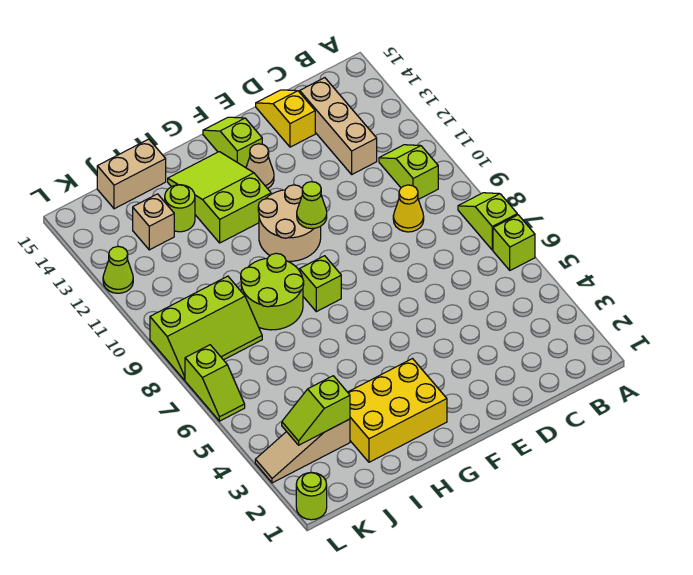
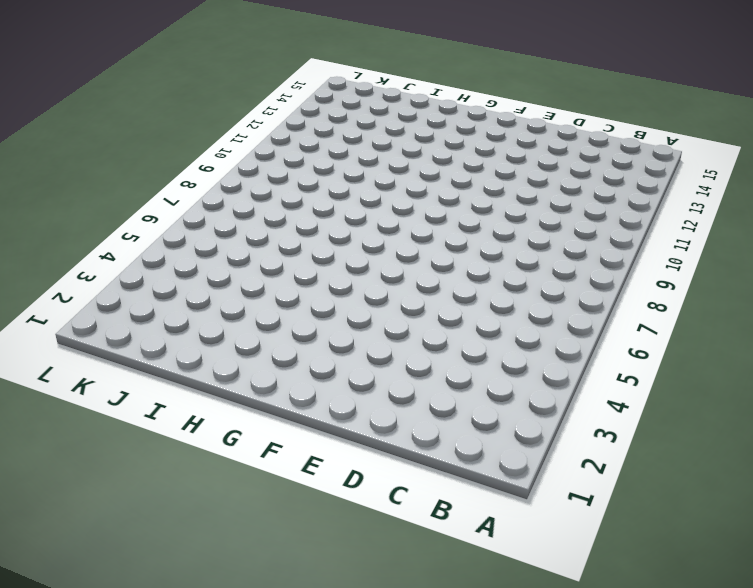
none -> lime brick A6 level 1
none -> lime slope A7:A8 level 1 top 7
none -> lime slope B10:B11 level 1 top 10

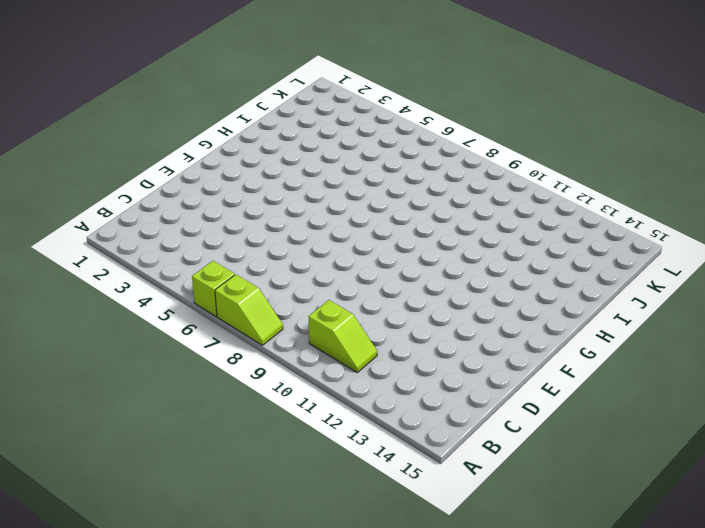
none -> yellow cone C9 level 1
none -> tan brick C12:C14 level 1
none -> yellow slope D14:D15 level 1 top 14

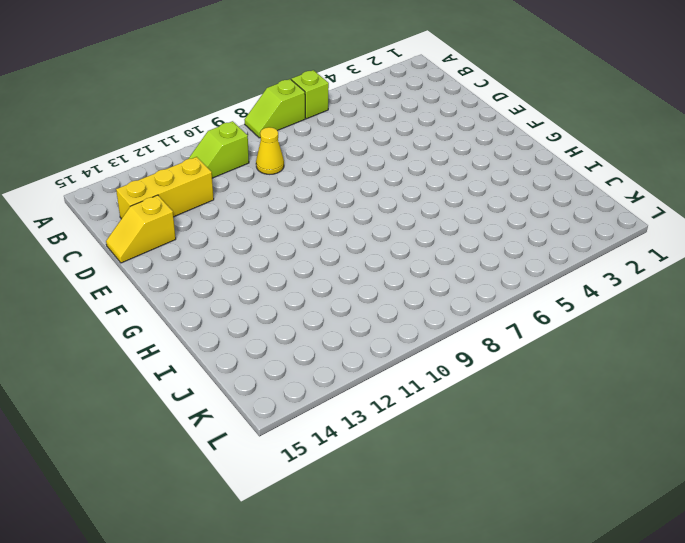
yellow brick C12:C14 level 1 -> tan brick C12:C14 level 1
none -> tan round brick F10:G11 level 1
none -> tan cone F13 level 1
none -> lime slope F14:F15 level 1 top 14

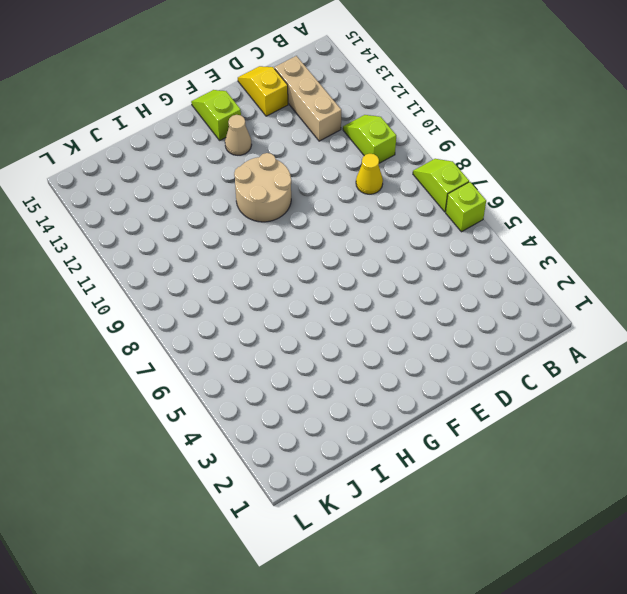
none -> yellow brick G2:I3 level 1
none -> lime brick G8 level 1
none -> lime slope G12:H14 level 1 top 12

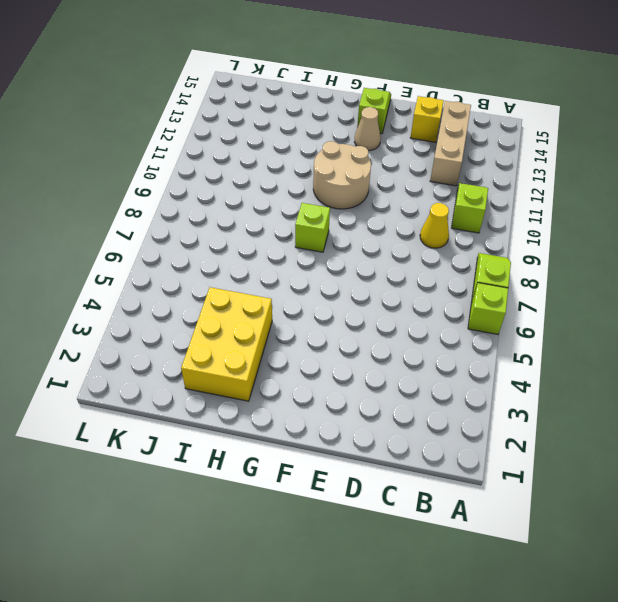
yellow brick H2:I4 level 1 -> yellow brick G2:I3 level 1
none -> lime slope G12:H14 level 1 top 12
none -> lime round brick H8:I9 level 1
none -> lime round brick I13 level 1

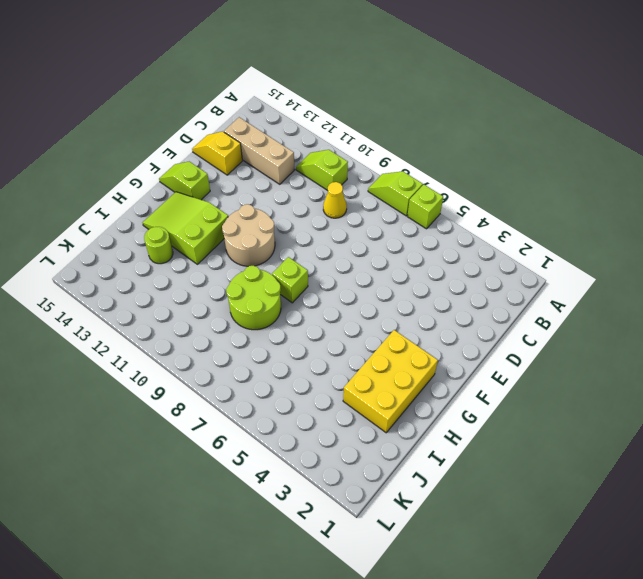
none -> tan cone F13 level 1
none -> tan brick I15:J15 level 1
none -> tan slope J3:L3 level 1 top J

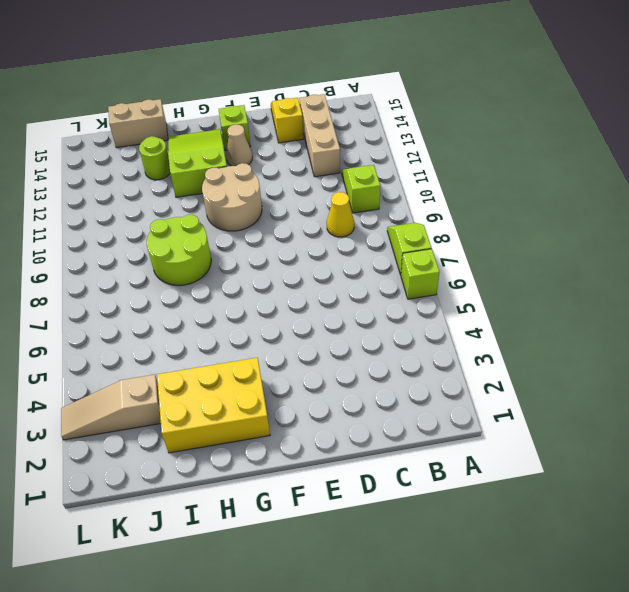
none -> lime brick G8 level 1
none -> lime slope J8:L9 level 1 top 9
none -> tan brick J13 level 1

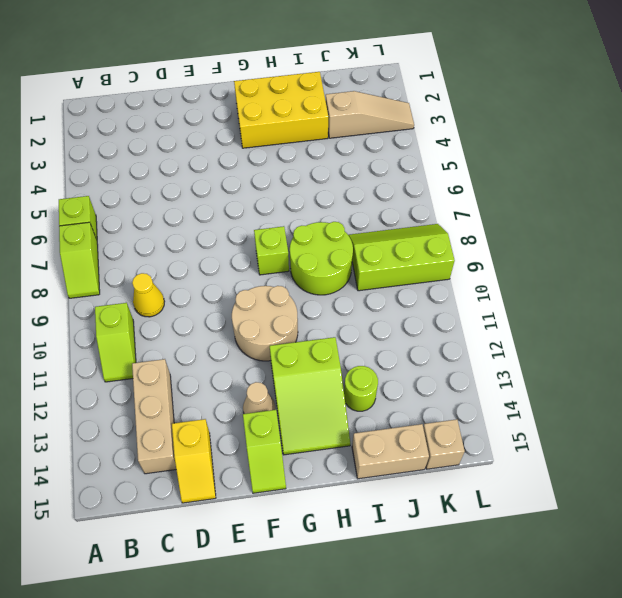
tan brick K15 level 1 -> tan brick J13 level 1
none -> lime round brick L1 level 1
none -> lime slope L6:L7 level 1 top 7
none -> lime cone L12 level 1

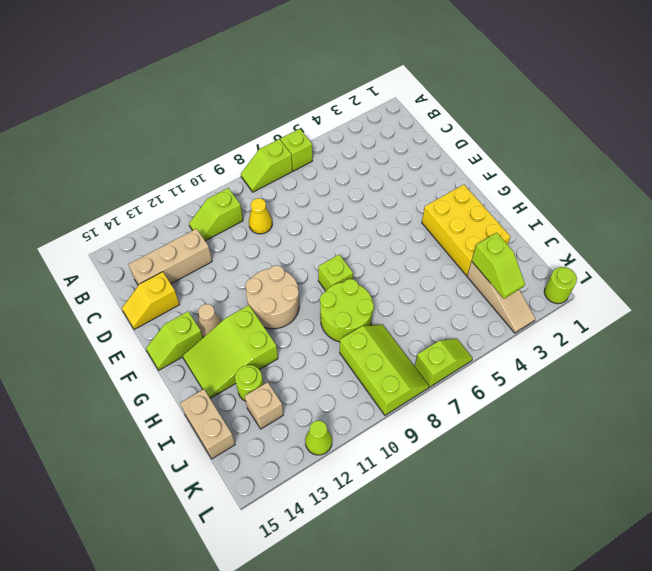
none -> lime cone F10 level 2

